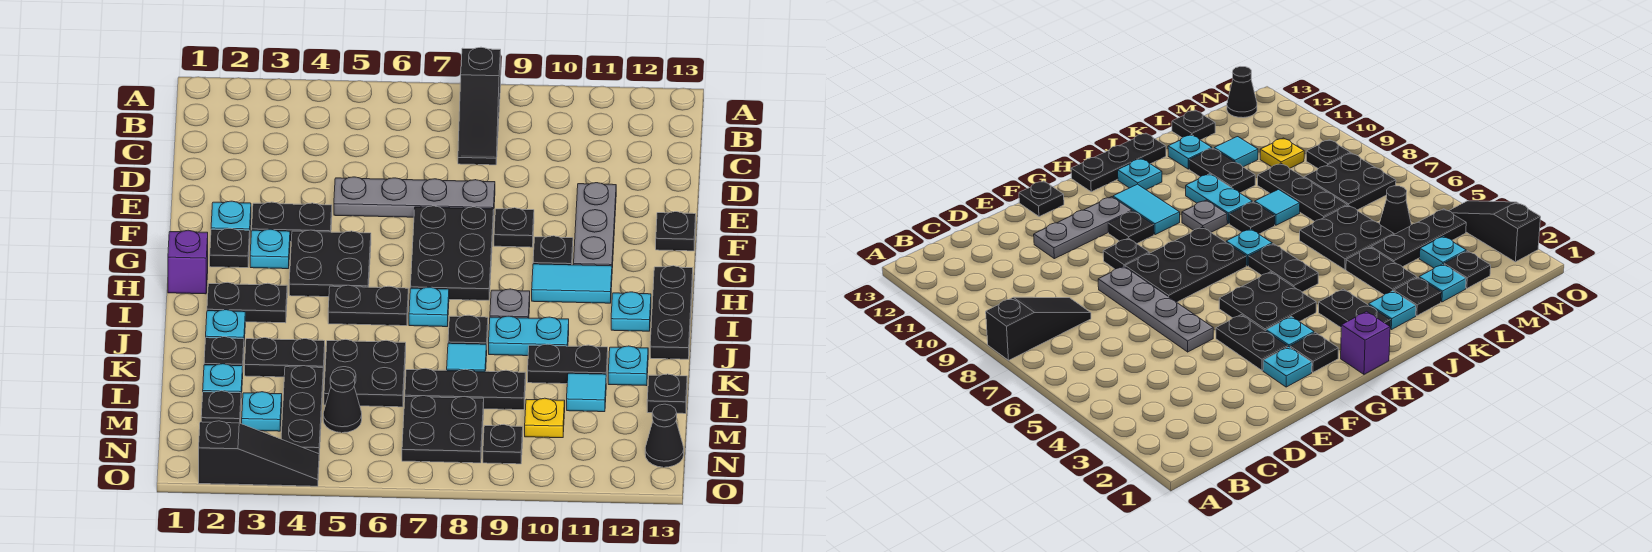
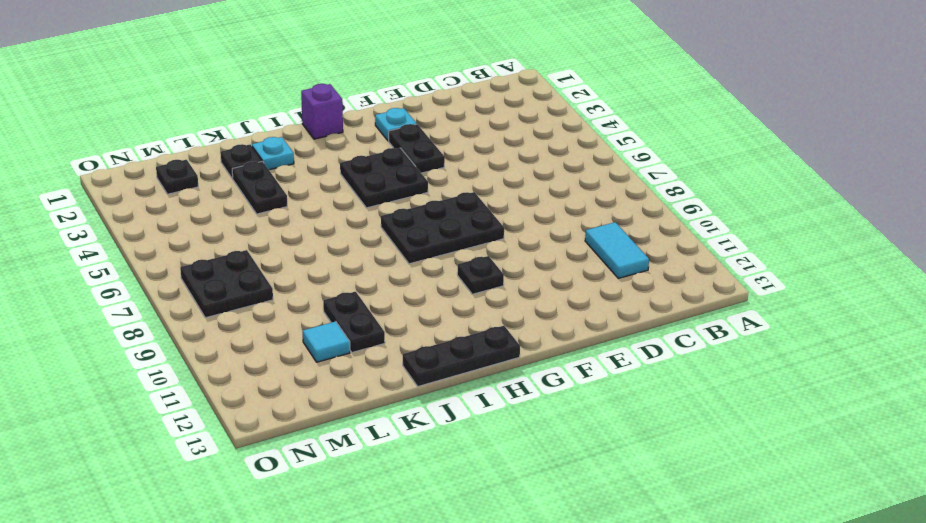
cyan tile C10:C11 level 1 -> cyan tile H10:H11 level 1
none -> black slope A8:C8 level 1 top A
none -> grey plate E5:E8 level 1
none -> grey plate E11:G11 level 1
none -> black plate F9 level 1

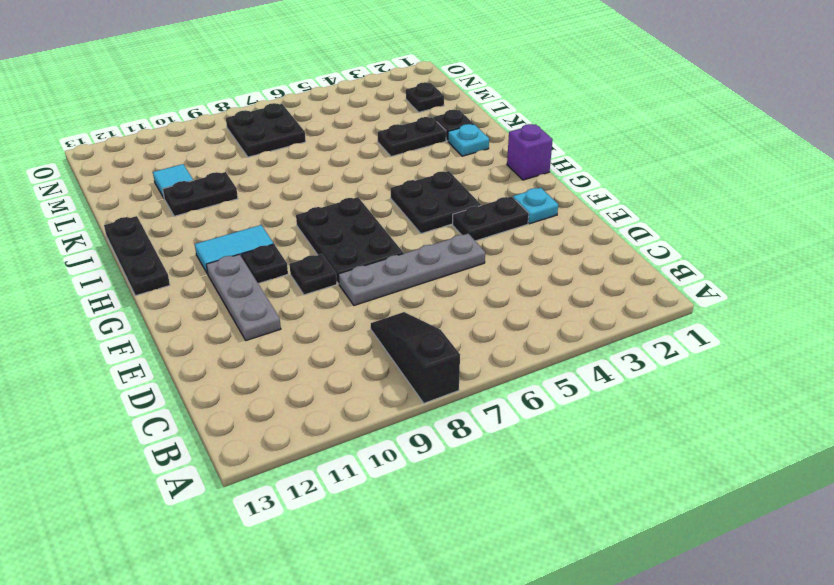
none -> black plate F13 level 1
none -> black plate G2 level 1
none -> cyan plate G3 level 1
none -> black plate I2:I3 level 1

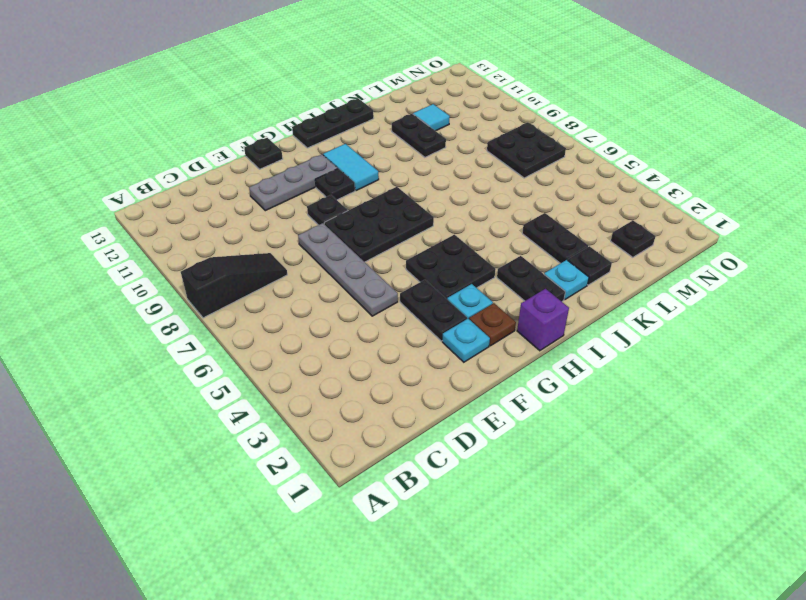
brown plate G2 level 1 -> black plate G2 level 1
none -> black plate I5:I6 level 1
none -> cyan plate I7 level 1
none -> grey plate I9 level 1
none -> cyan plate I12 level 1

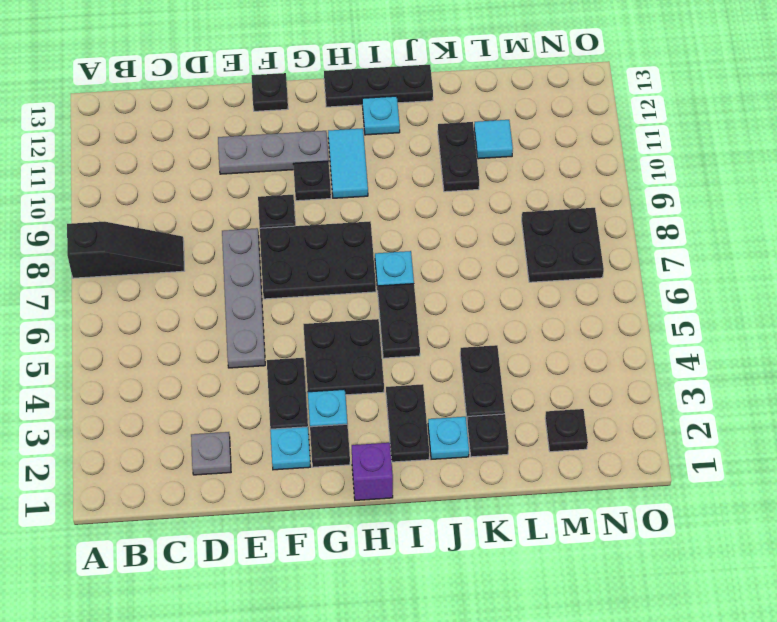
grey plate D2 level 1 -> grey plate I9 level 1
none -> black plate J8 level 1
none -> cyan plate J9:J10 level 1
none -> black plate K5:L6 level 1
none -> cyan tile K8 level 1

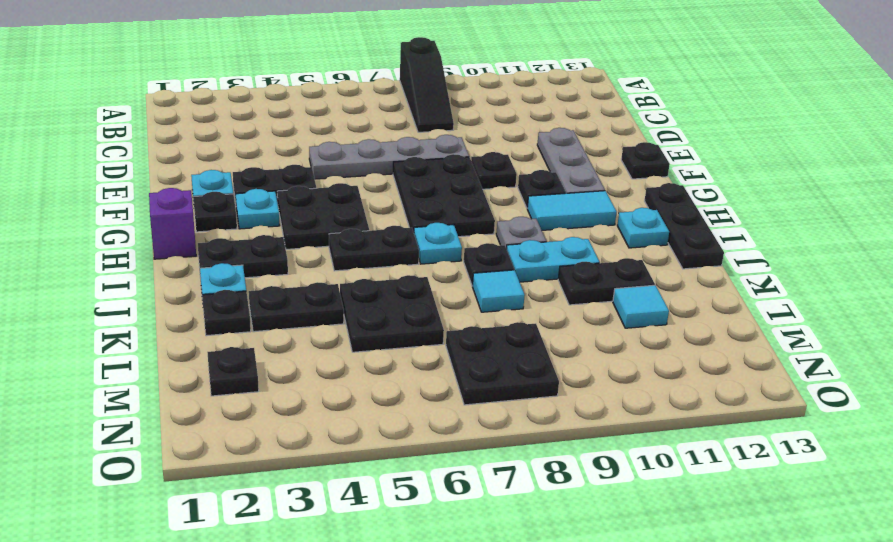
none -> cyan plate K12 level 1
none -> cyan plate L2 level 1
none -> black plate L4:N4 level 1
none -> black plate L7:L9 level 1

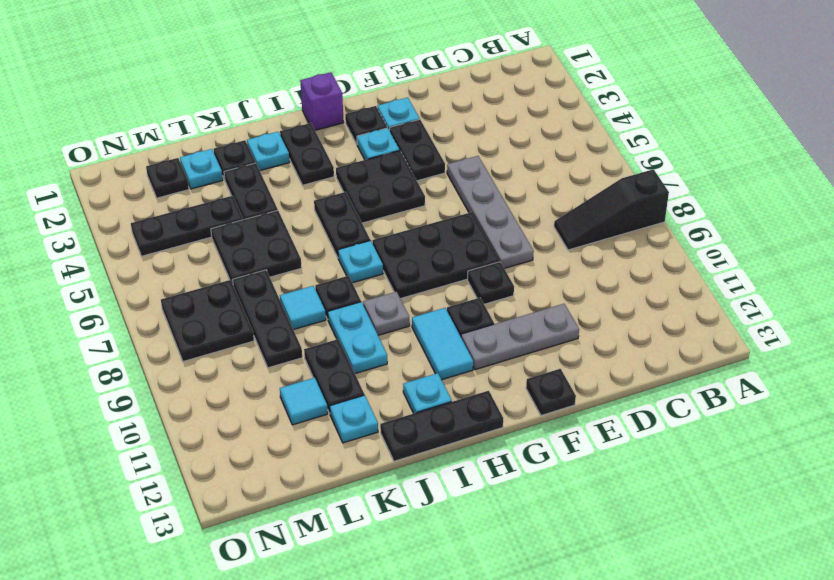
none -> black plate L13 level 1
none -> cyan plate M3 level 1
none -> black cone M5 level 1
none -> yellow plate M10 level 1

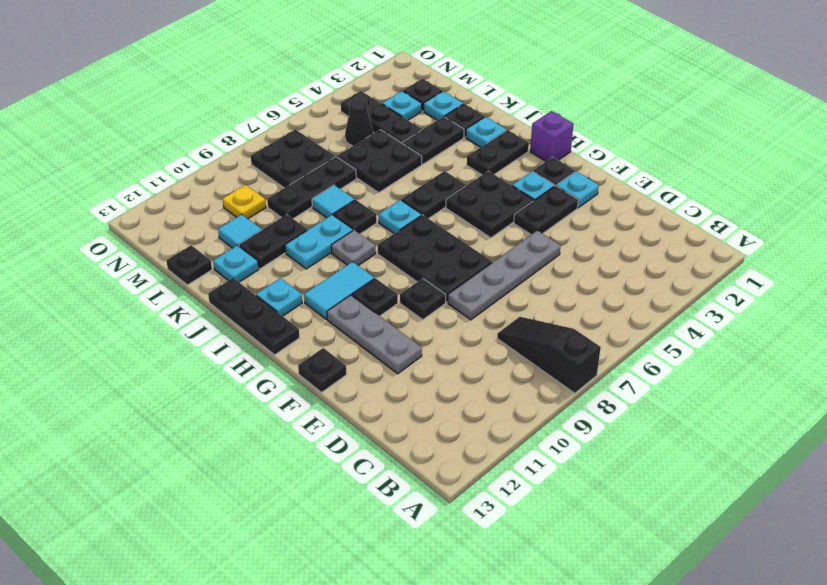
none -> black plate N9 level 1
none -> black cone N13 level 1
none -> black slope O2:O4 level 1 top 2

